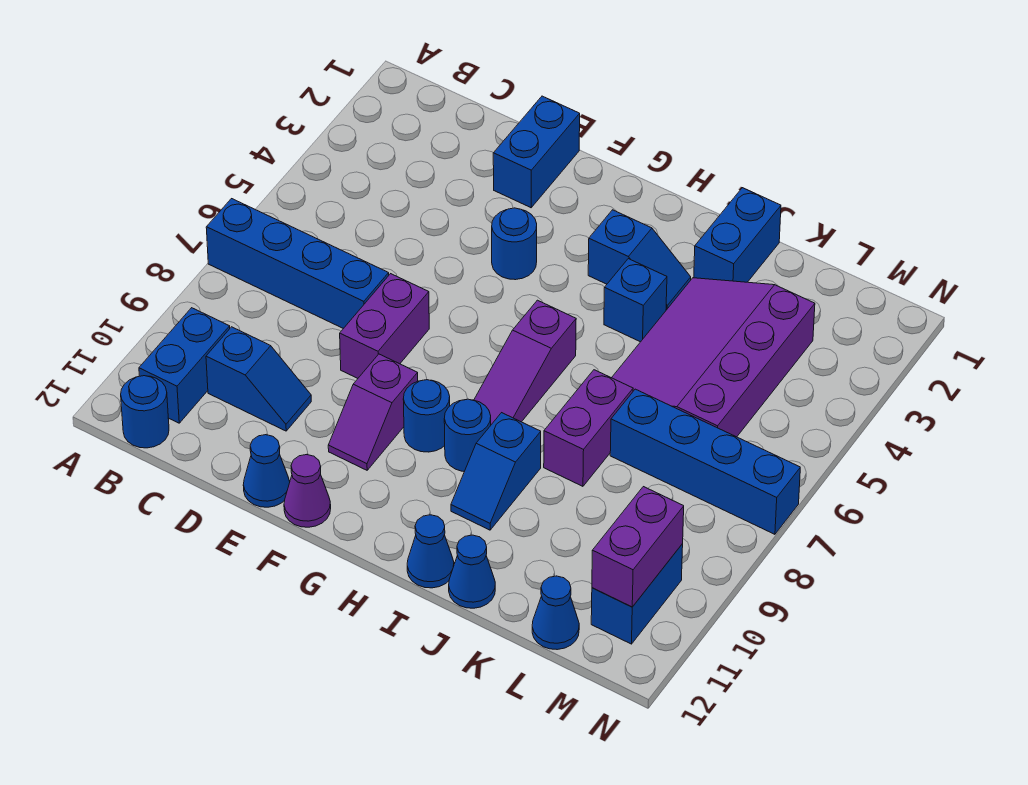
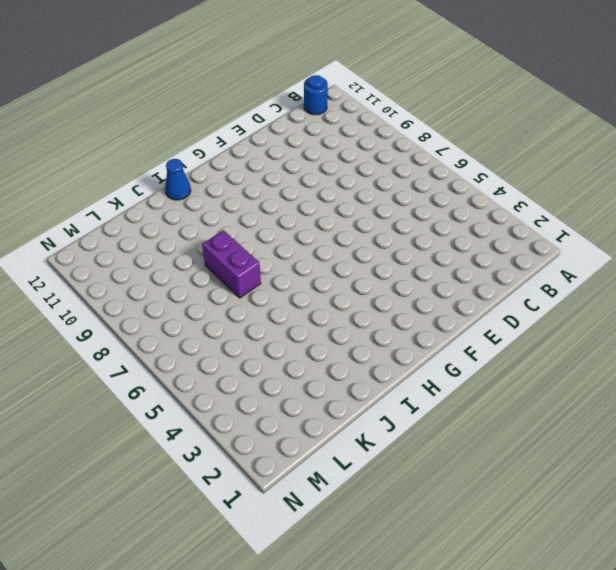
none -> blue brick A7:D7 level 1
none -> blue brick B10:B11 level 1
none -> blue slope C10:D10 level 1 top C

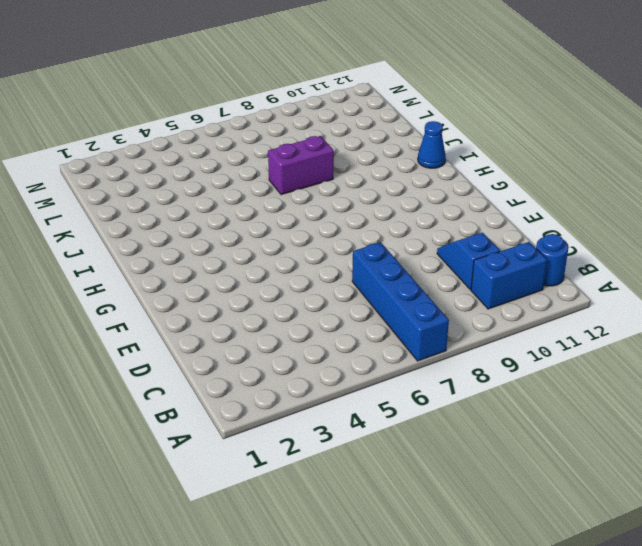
none -> blue brick E1:E2 level 1
none -> purple brick E7:E8 level 1
none -> blue cone E12 level 1

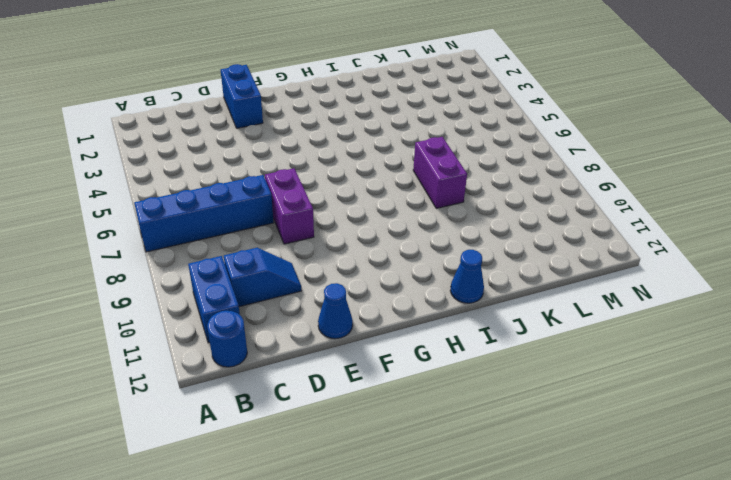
none -> blue round brick F4 level 1
none -> purple slope F9:F10 level 1 top 9
none -> purple cone F12 level 1

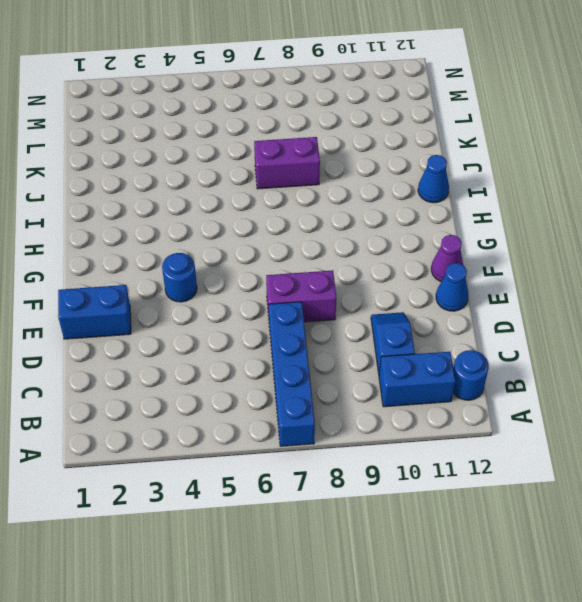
none -> purple slope F9:F10 level 1 top 9
none -> blue round brick G9 level 1
none -> blue slope H3:I3 level 1 top H

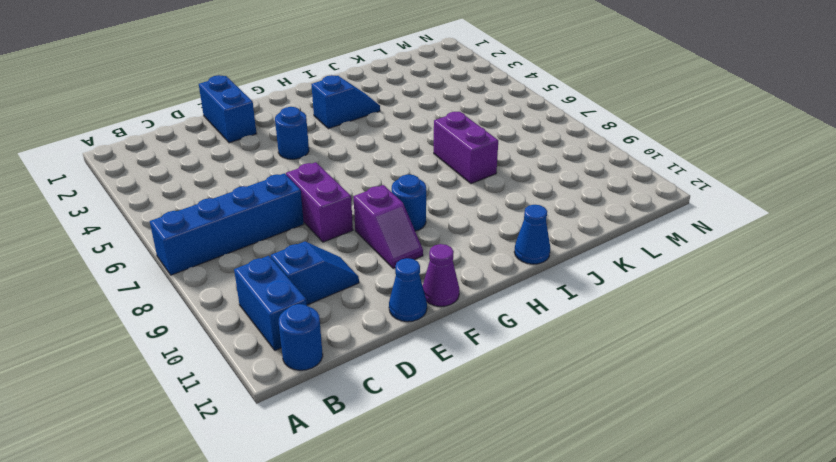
none -> purple slope H6:H8 level 1 top 6
none -> blue round brick H9 level 1
none -> blue brick I4 level 1

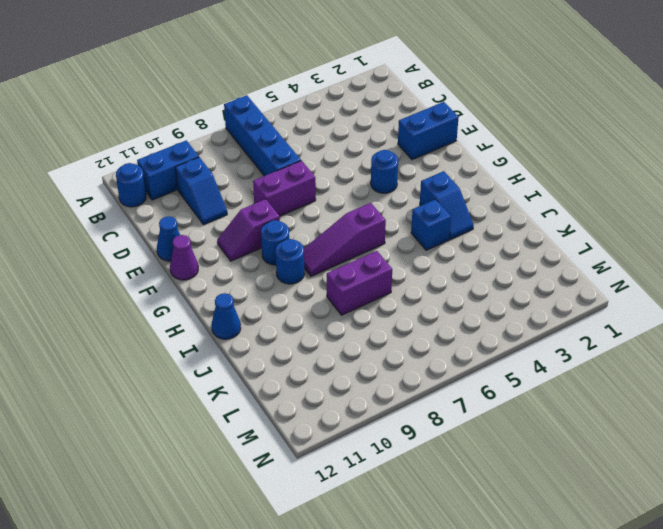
none -> blue slope I9:I10 level 1 top 9
none -> blue brick J1:J2 level 1
none -> purple slope J3:L6 level 1 top L

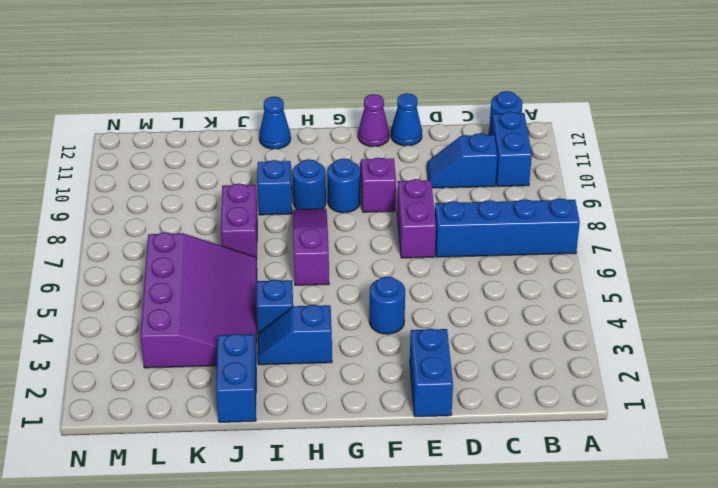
none -> blue cone J12 level 1
none -> blue brick K7:N7 level 1
none -> blue cone L12 level 1

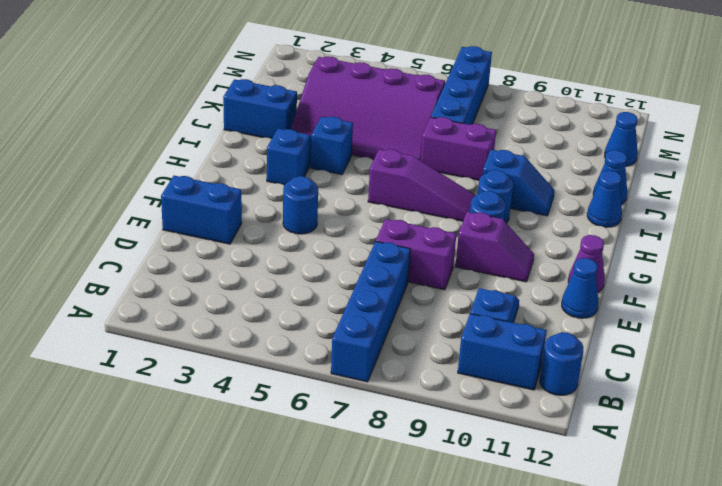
none -> blue brick M10:M11 level 1
none -> purple brick M10:M11 level 2

